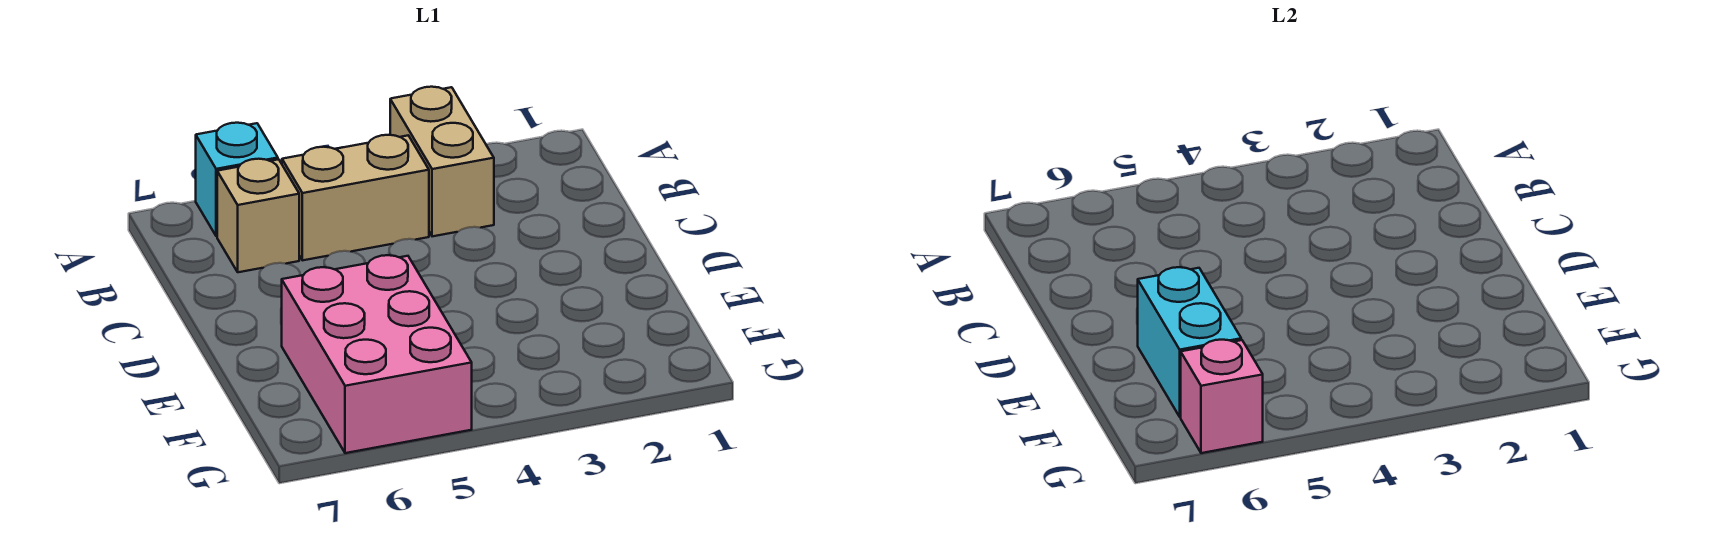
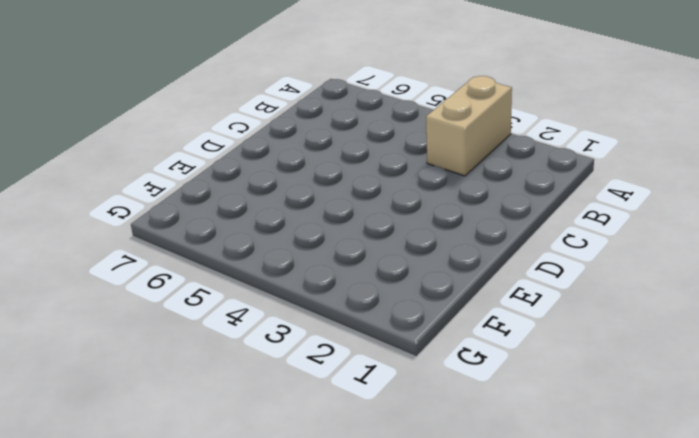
none -> cyan brick A6 level 1
none -> tan brick B4:B5 level 1

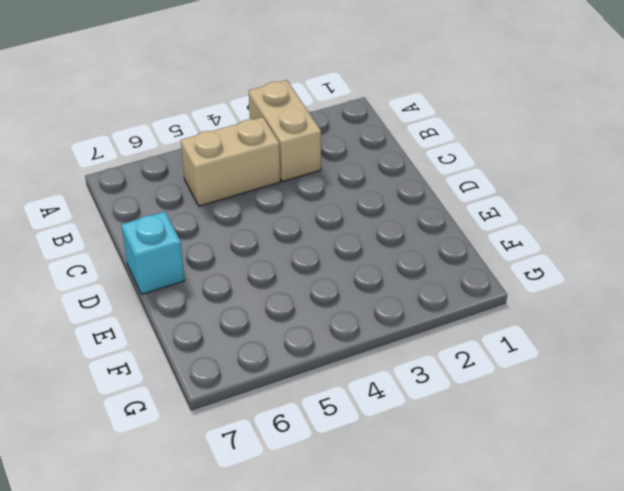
cyan brick D7 level 1 -> cyan brick A6 level 1
none -> tan brick B6 level 1
none -> pink brick E5:G6 level 1

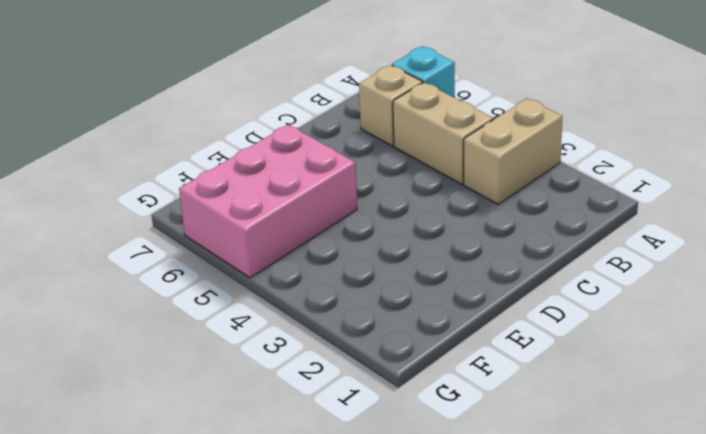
none -> cyan brick E6:F6 level 2
none -> pink brick G6 level 2

